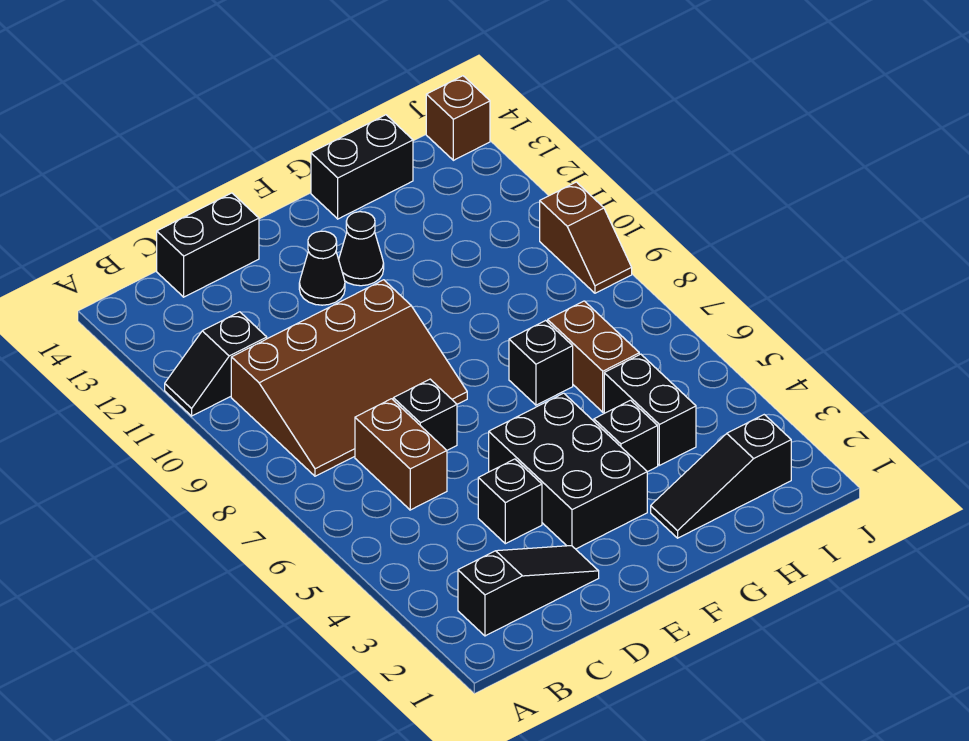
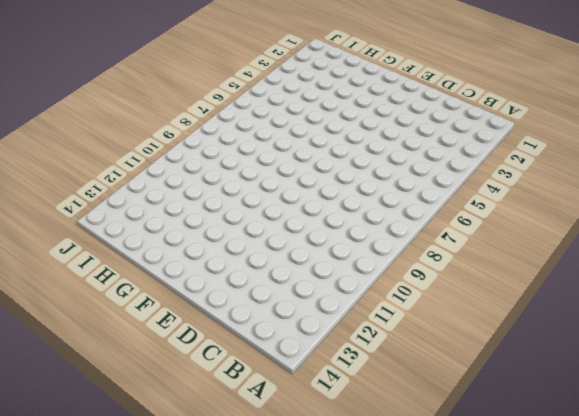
none -> black slope A11:B11 level 1 top B
none -> black slope B2:D2 level 1 top B
none -> brown slope B8:E10 level 1 top 10

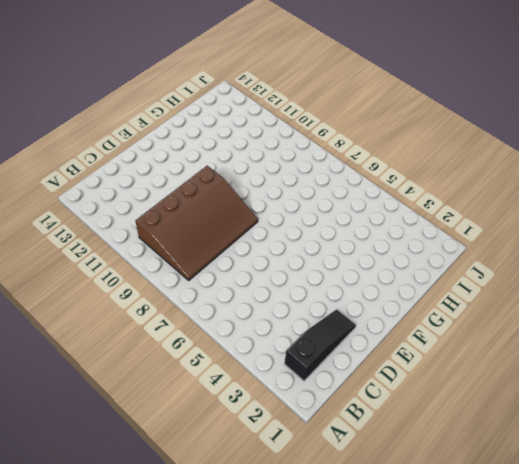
none -> black slope A11:B11 level 1 top B
none -> brown brick C6:C7 level 1
none -> black brick C14:D14 level 1

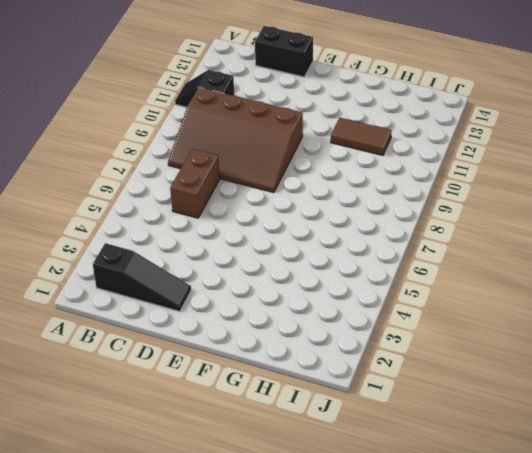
brown tile G11:H11 level 1 -> none
none -> black brick D4 level 1
none -> black brick D7 level 1
none -> black brick E3:F5 level 1

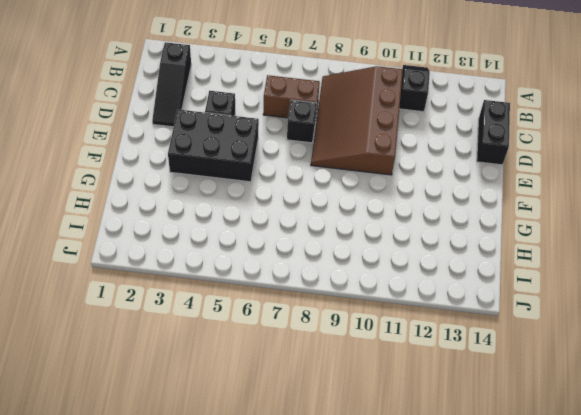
none -> black cone E12 level 1
none -> black cone F12 level 1
none -> black slope G2:I2 level 1 top I

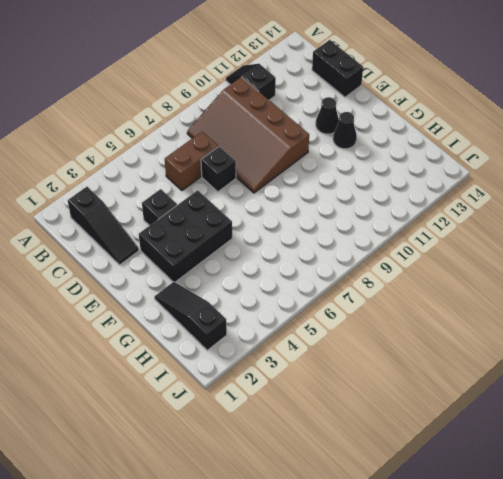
none -> black brick G4 level 1
none -> black brick G7 level 1
none -> black brick G14:H14 level 1

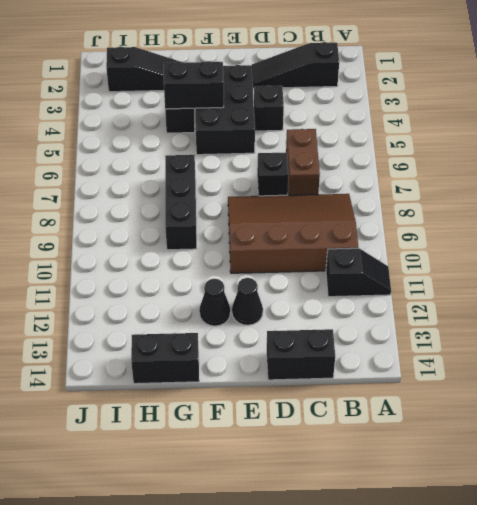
black brick F4:G4 level 2 -> black brick H4:H5 level 1
black brick G7:G9 level 1 -> black brick G7 level 1
none -> brown brick H6:H7 level 1
none -> brown slope J9:J10 level 1 top 10
none -> brown brick J14 level 1

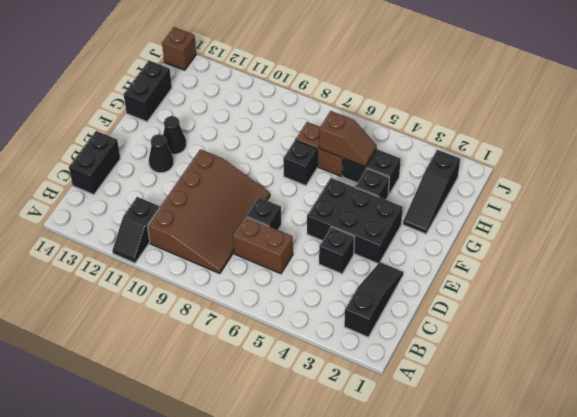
brown slope H5:H6 level 2 top 6 -> brown slope J9:J10 level 1 top 10

